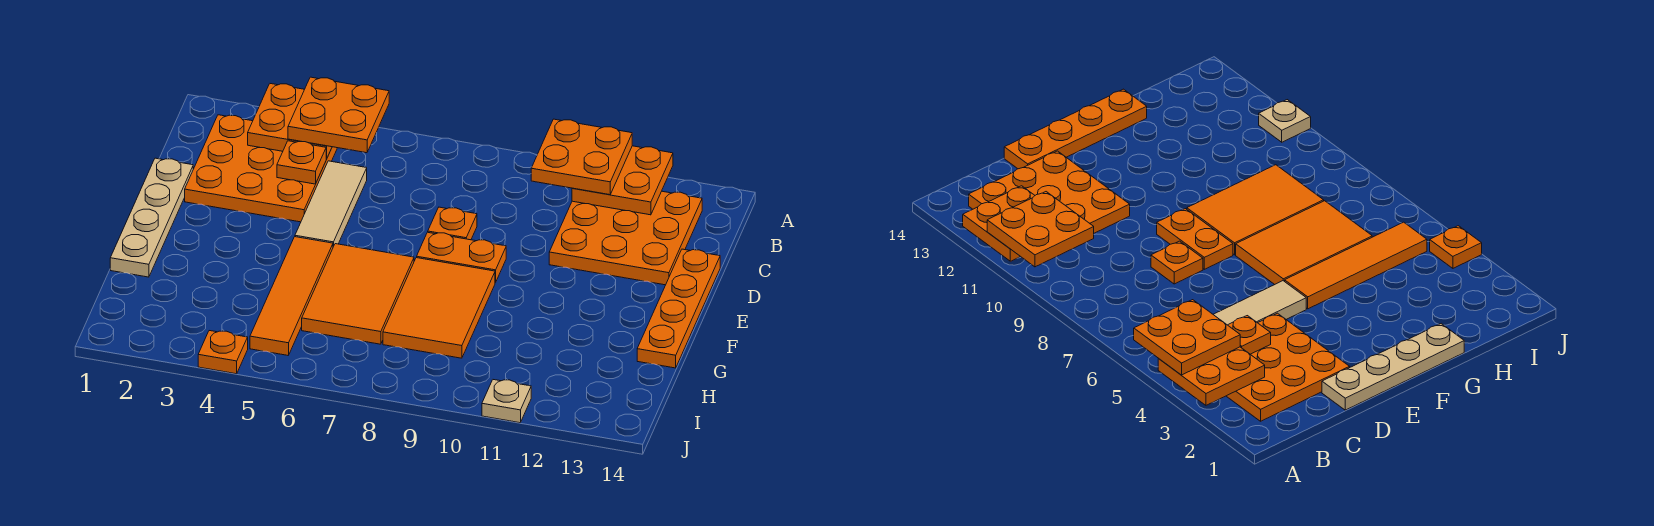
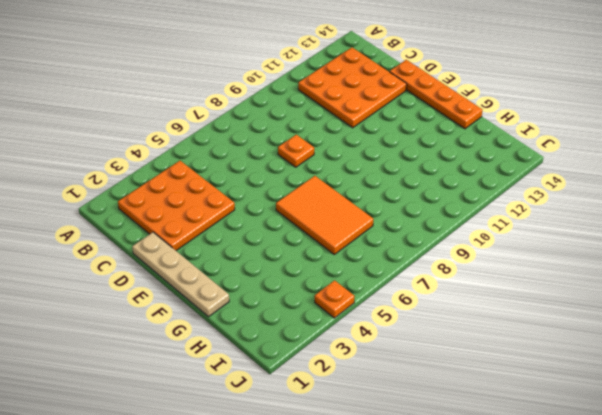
none -> tan tile C5:E5 level 1
none -> orange plate E8:E9 level 1
none -> orange tile F5:I5 level 1

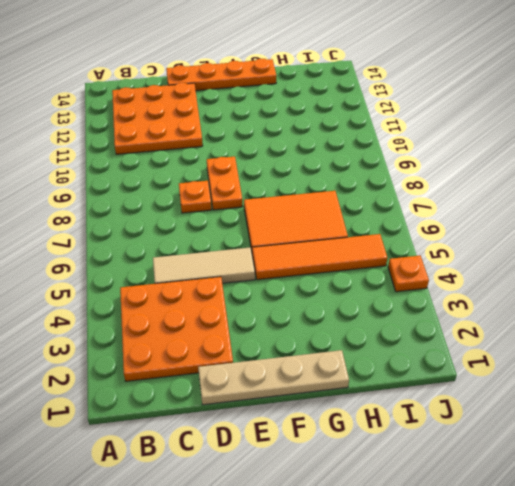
none -> orange tile F8:H9 level 1
none -> tan plate J11 level 1
none -> orange plate A3:B4 level 2

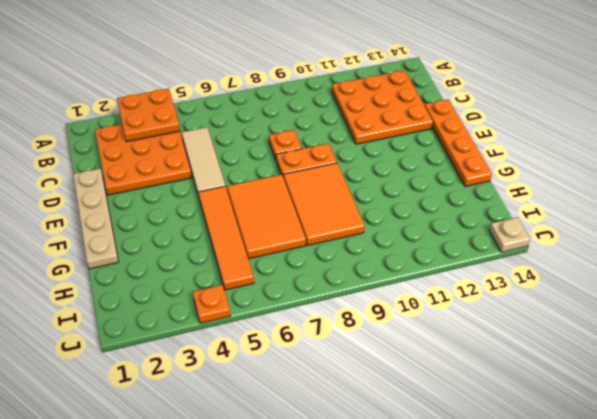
tan plate J14 level 1 -> tan plate J11 level 1
none -> orange plate A11:B12 level 2
none -> orange plate C4 level 2
none -> orange plate A4:B5 level 3

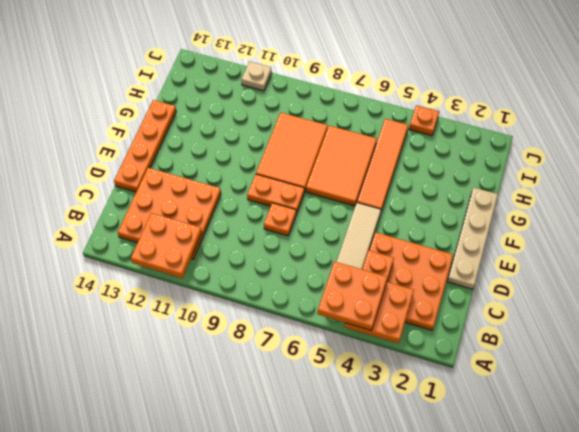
none -> orange plate A10:B11 level 3

